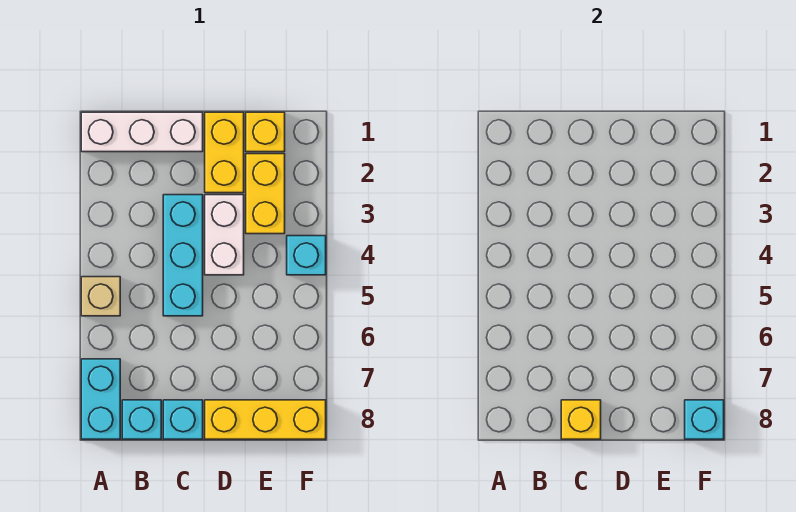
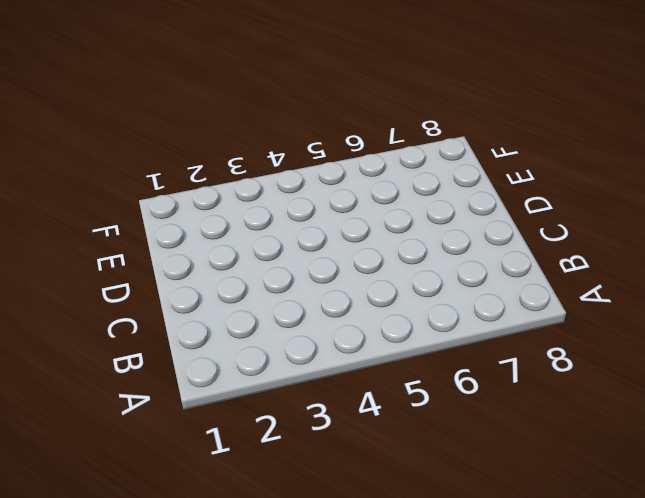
none -> white brick A1:C1 level 1
none -> tan brick A5 level 1
none -> cyan brick A7:A8 level 1

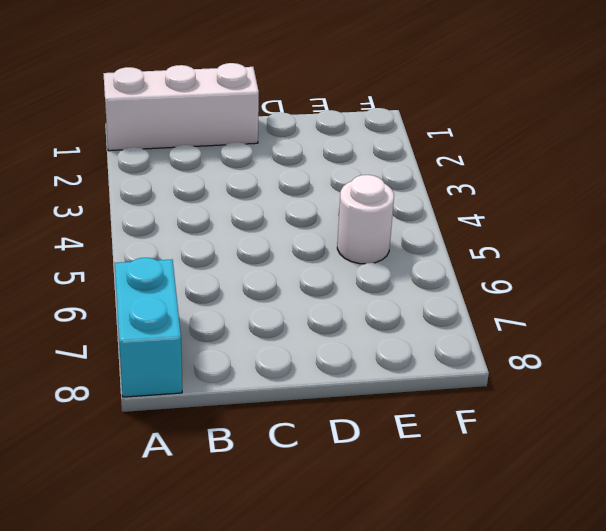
white round brick E5 level 1 -> none
none -> tan brick A5 level 1
none -> cyan brick B8 level 1
none -> cyan brick C3:C5 level 1

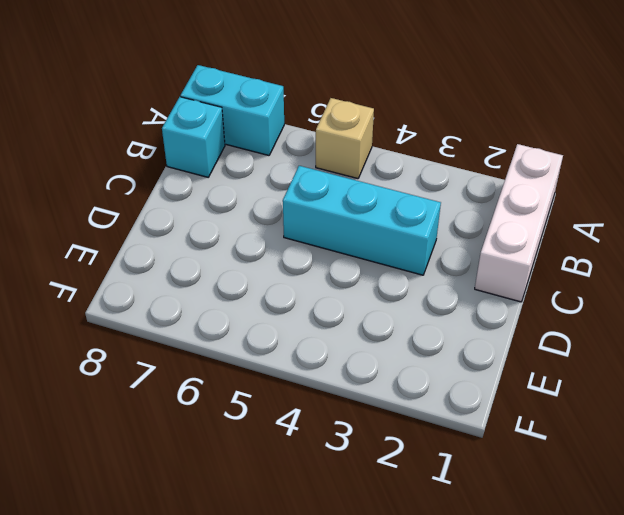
none -> cyan brick C8 level 1
none -> yellow brick D1:D2 level 1
none -> white brick D3:D4 level 1

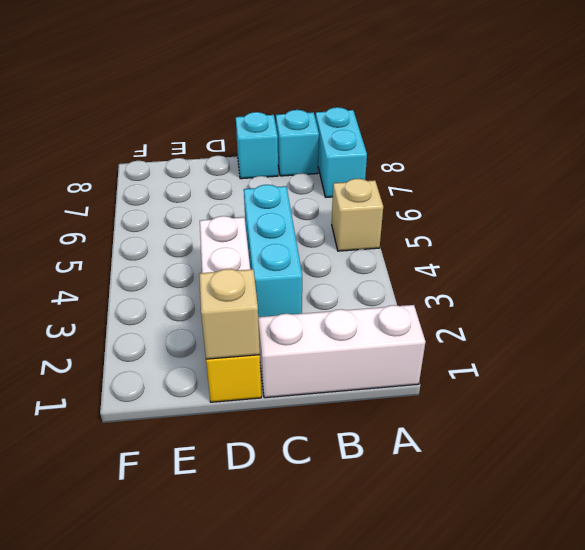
tan brick D1 level 2 -> none
none -> yellow brick D8:F8 level 1
none -> yellow brick E1 level 1
none -> yellow brick E2:E3 level 1

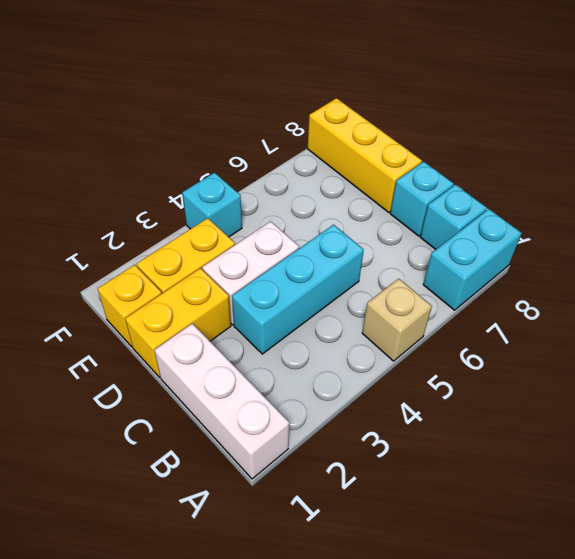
none -> yellow brick C8 level 2
none -> cyan brick F8 level 2

